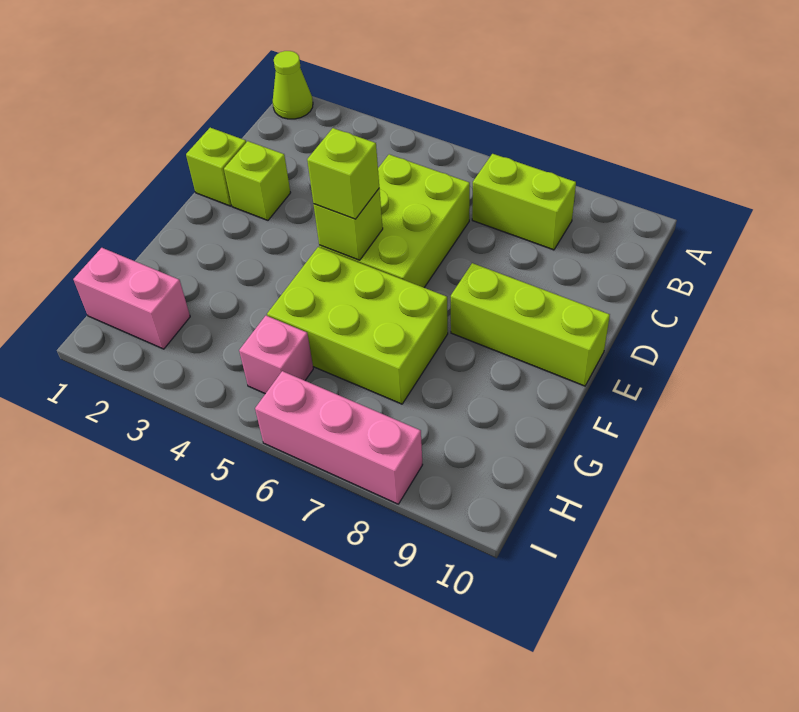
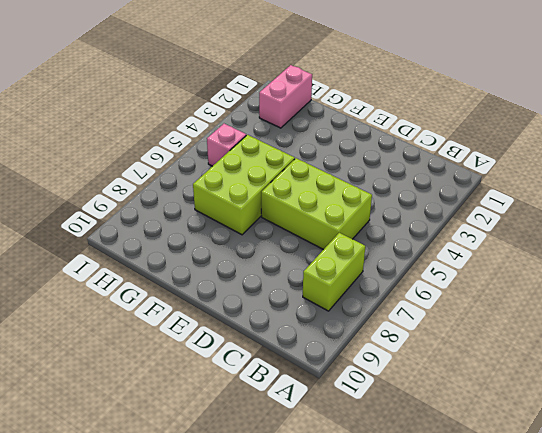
none -> lime cone A1 level 1
none -> lime brick D1 level 1
none -> lime brick D2 level 1

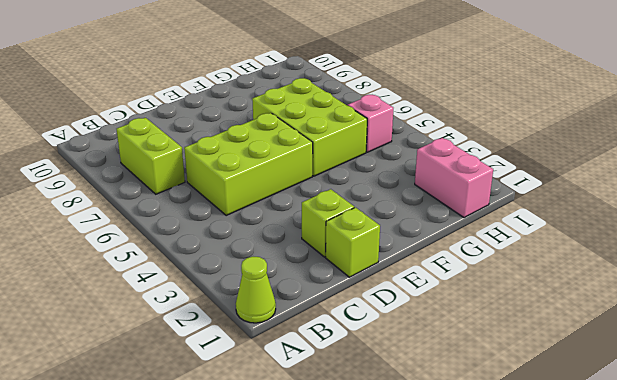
none -> lime brick E8:E10 level 1
none -> pink brick I6:I8 level 1
none -> lime brick E5 level 2

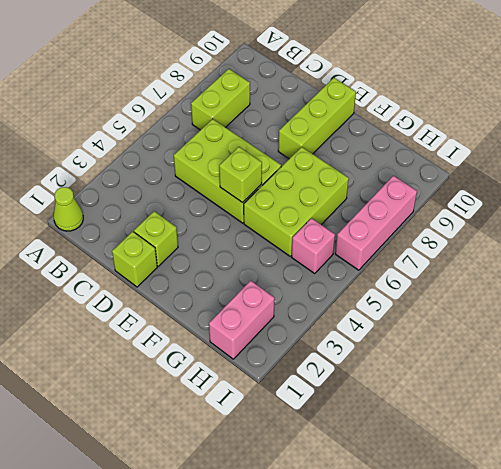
none -> lime brick E5 level 3

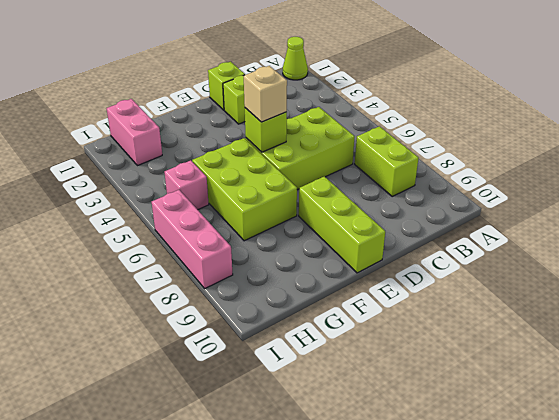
tan brick E5 level 3 -> lime brick E5 level 3

